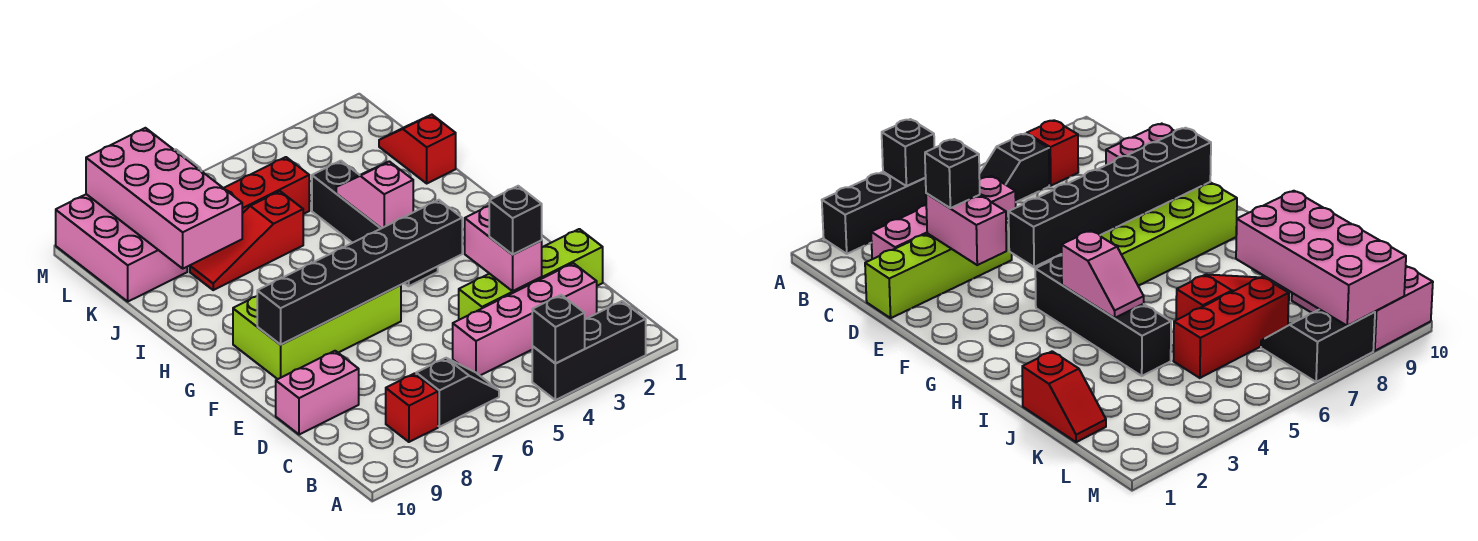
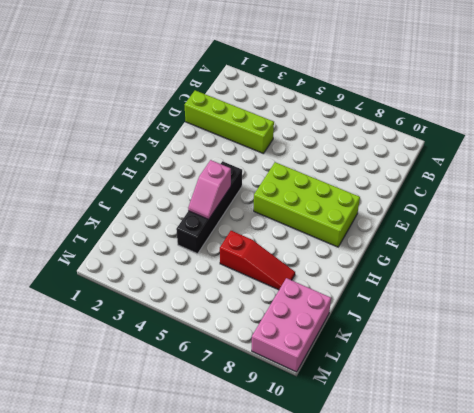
none -> black brick A2:A4 level 1
none -> black slope B6:B7 level 1 top 7
none -> red brick B8 level 1

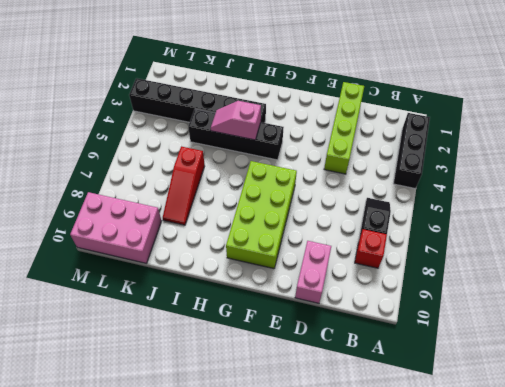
black brick H3:M3 level 1 -> black brick F4:F9 level 2
none -> pink brick C2:C5 level 1
none -> red slope J1:K1 level 1 top J
none -> red brick K5:K7 level 1

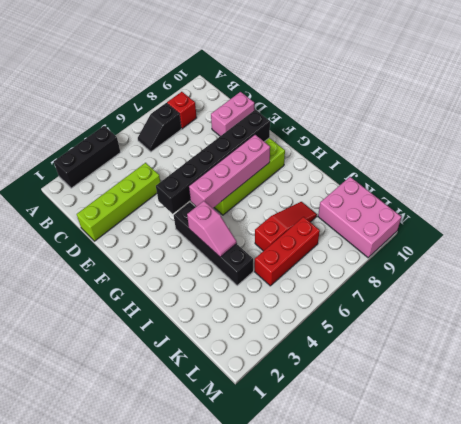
pink brick G5:G8 level 2 -> pink brick C2:C5 level 1
none -> red slope J1:K1 level 1 top J
none -> black slope L7:M8 level 1 top M
none -> black brick A4 level 2

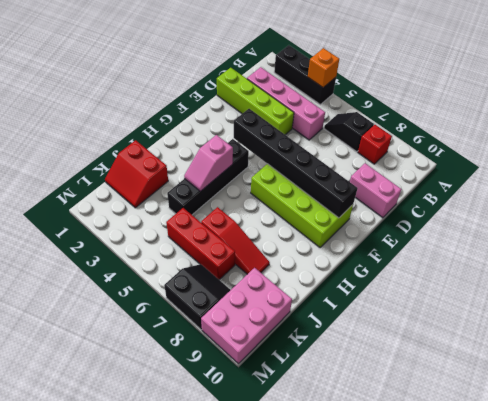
orange brick A4 level 2 -> black brick A4 level 2
red slope J1:K2 level 1 top J -> red slope J1:K1 level 1 top J
none -> pink brick D3:E3 level 2
none -> pink brick J8:M9 level 2
none -> black brick D3 level 3

